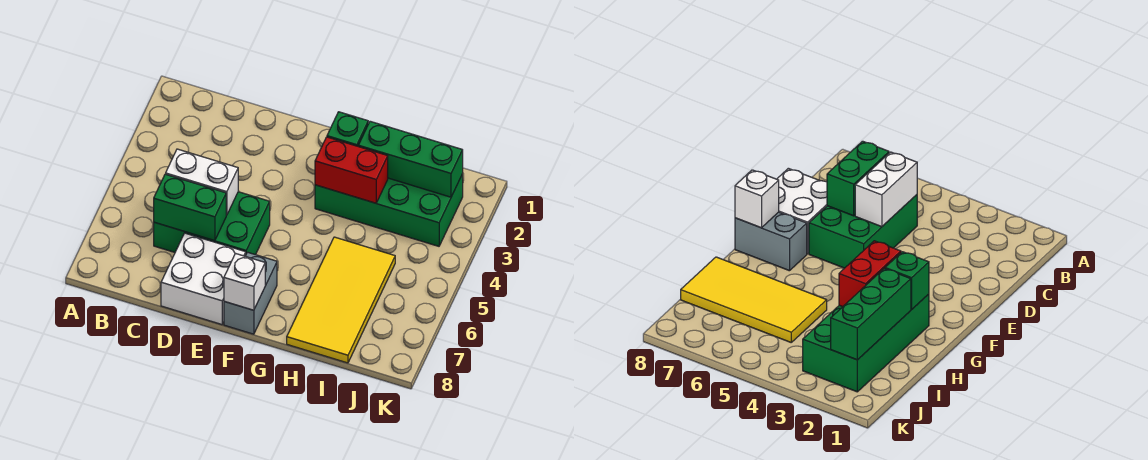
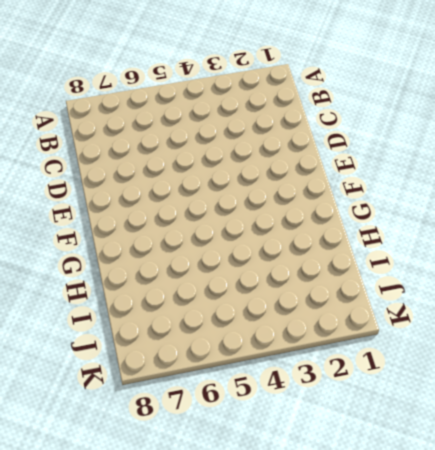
none -> green brick C5:E6 level 1
none -> white brick D7:E8 level 1

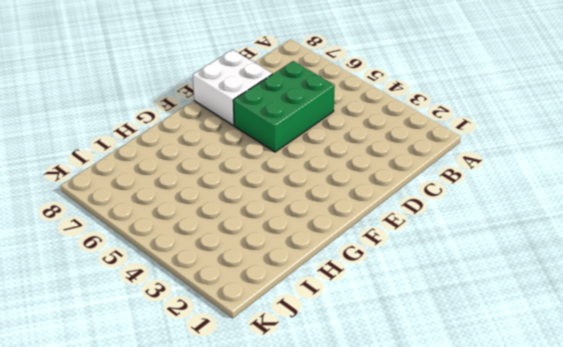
none -> grey brick F7:F8 level 1
none -> green brick G2:J3 level 1

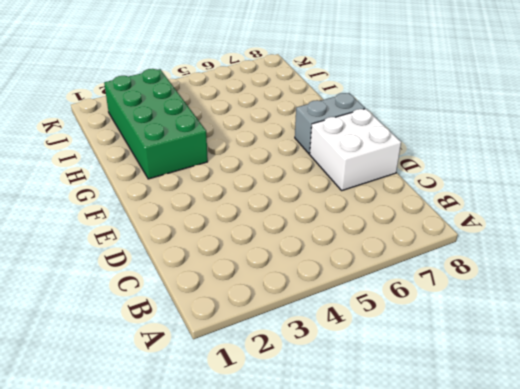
none -> green brick C5:E6 level 1
none -> yellow tile H5:I8 level 1

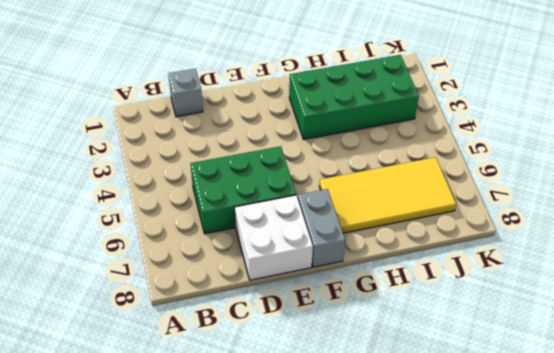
grey brick C1 level 1 -> none
yellow tile G6:J7 level 1 -> yellow tile H5:I8 level 1
none -> white brick C5:D5 level 2
none -> green brick C6:D6 level 2

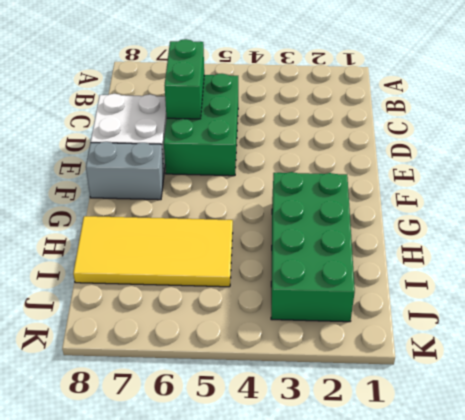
none -> white brick C5:D5 level 2
none -> white brick F8 level 2

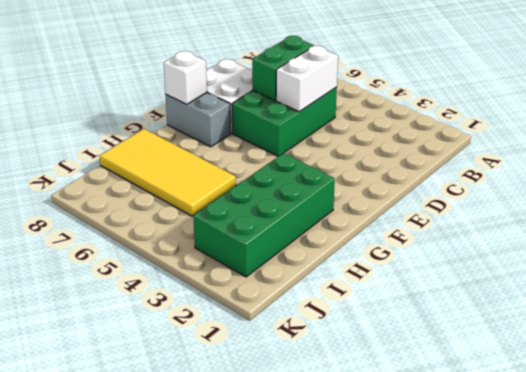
none -> green brick G2 level 2
none -> red brick G3:H3 level 2

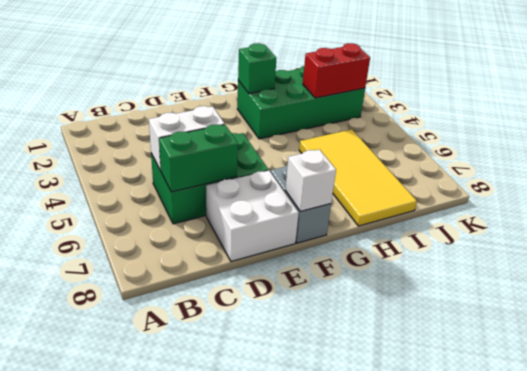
red brick I3:J3 level 2 -> red brick G3:H3 level 2
none -> green brick H2:J2 level 2

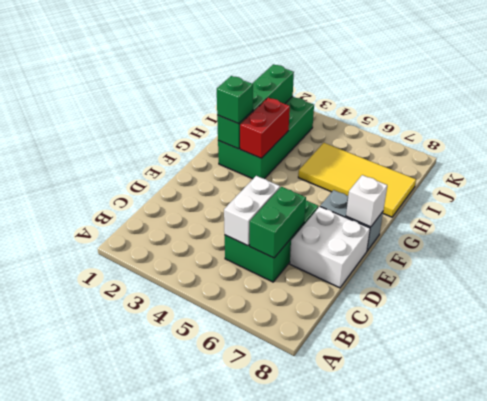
green brick G2 level 3 -> none

